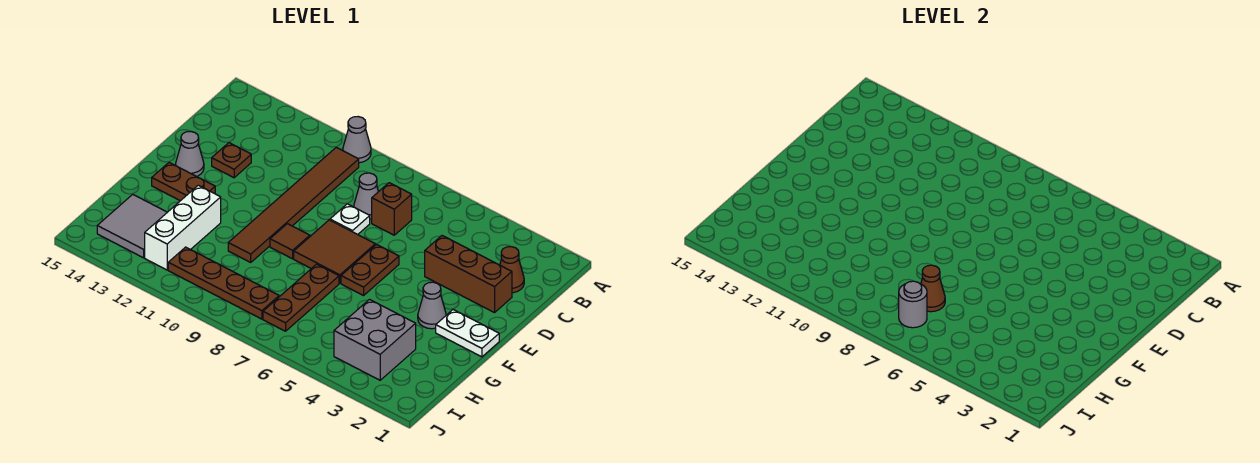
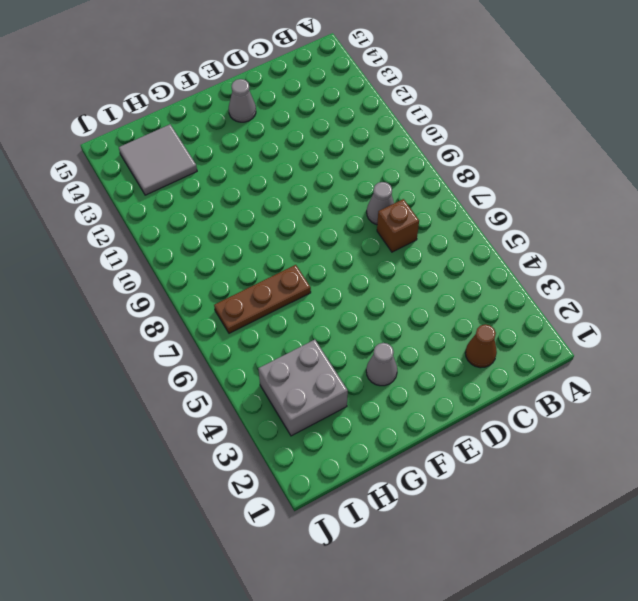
none -> grey cone A10 level 1
none -> brown tile B10:G10 level 1
none -> brown brick D2:D4 level 1

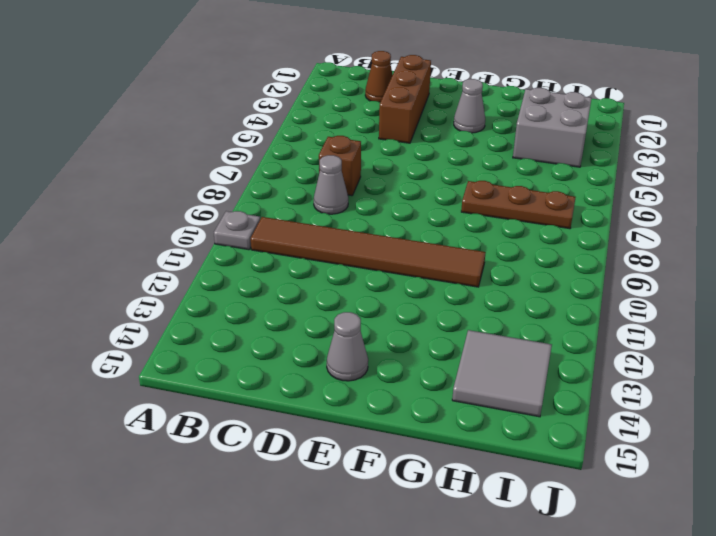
grey plate A10 level 1 -> grey cone A10 level 1
none -> white plate D8 level 1
none -> brown plate D13 level 1
none -> brown plate E6:F6 level 1

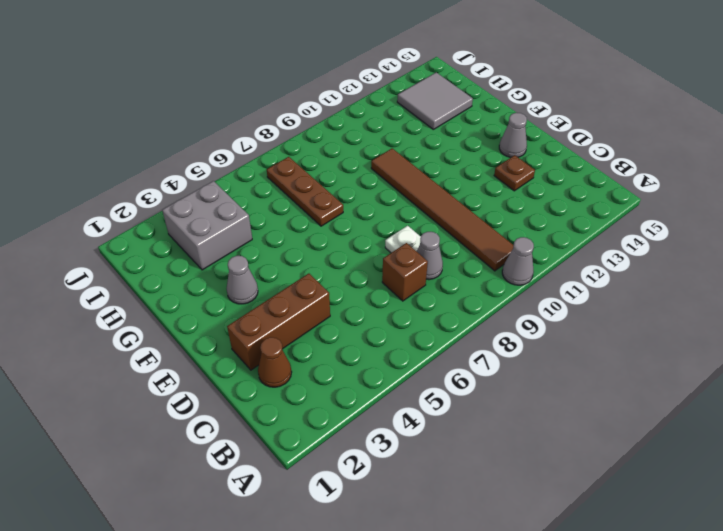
none -> brown plate E6:F6 level 1
none -> brown tile E7:F8 level 1
none -> white plate F1:F2 level 1

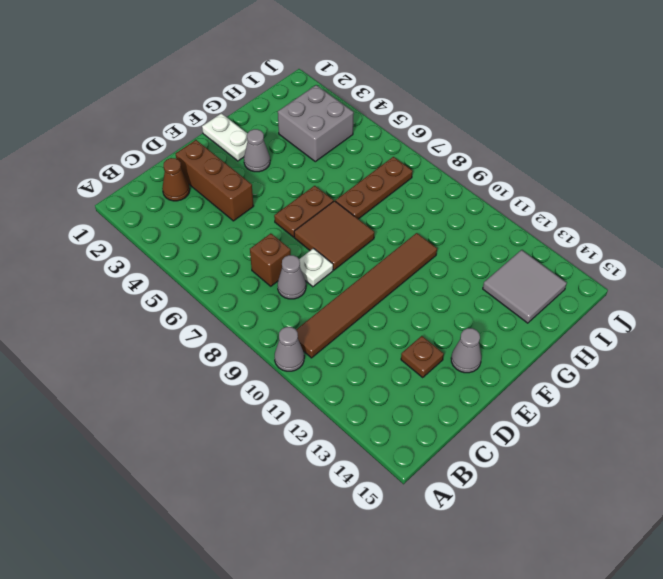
none -> brown tile F9 level 1
none -> brown plate F13:F14 level 1
none -> white brick G12:I12 level 1

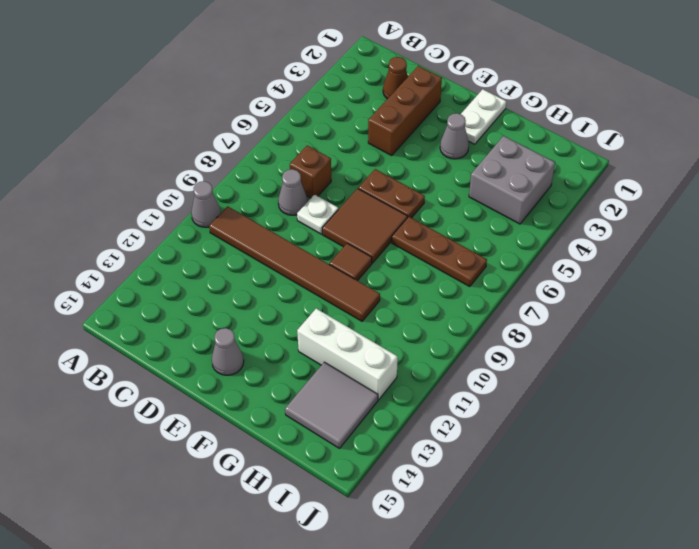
none -> brown plate D13 level 1
none -> brown plate F13:F14 level 1
none -> brown plate I8:I11 level 1

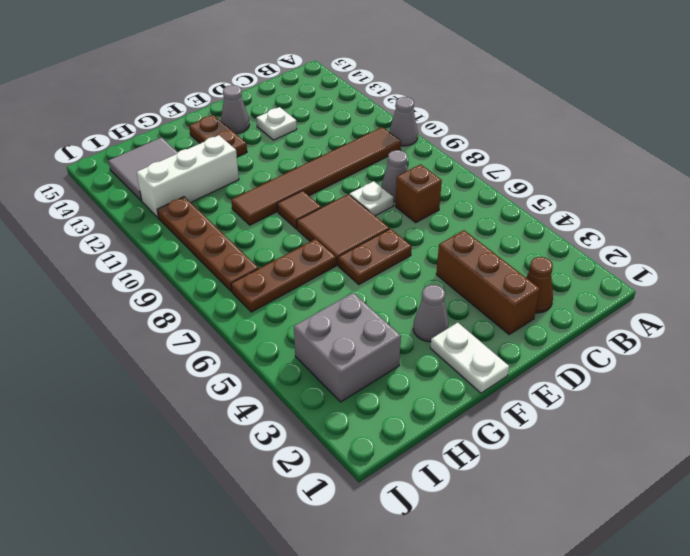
white plate D13 level 1 -> brown plate D13 level 1
none -> brown cone H7 level 2
none -> grey round brick I7 level 2

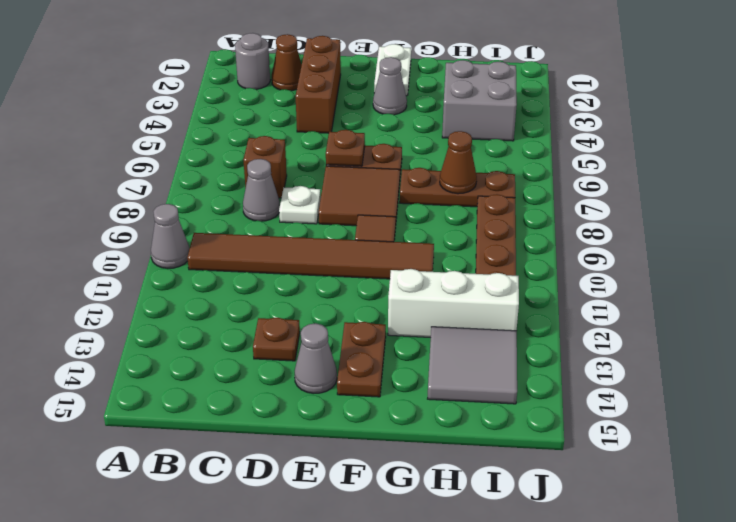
grey round brick B2 level 1 -> grey round brick I7 level 2
brown plate E6 level 2 -> none

